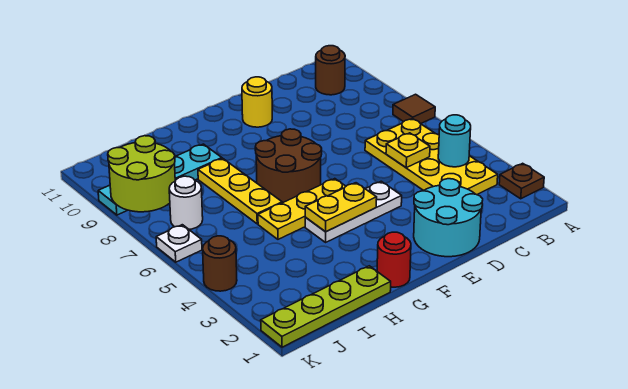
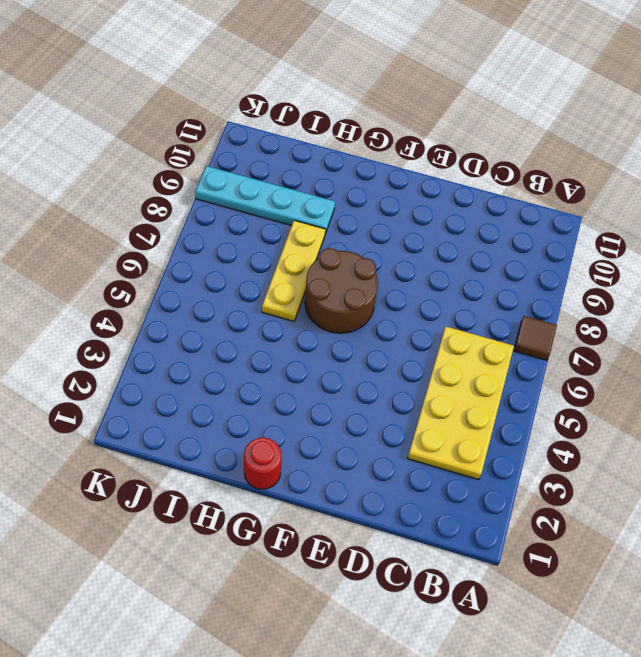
none -> brown plate A2 level 1
none -> brown round brick B10 level 1
none -> cyan round brick D1:E2 level 1

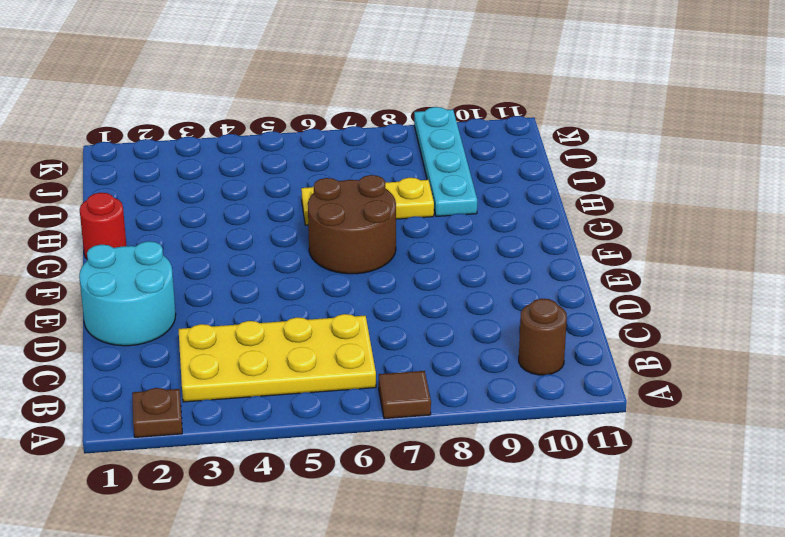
none -> white plate E4:G4 level 1
none -> yellow round brick E10 level 1
none -> yellow plate F5:H5 level 1

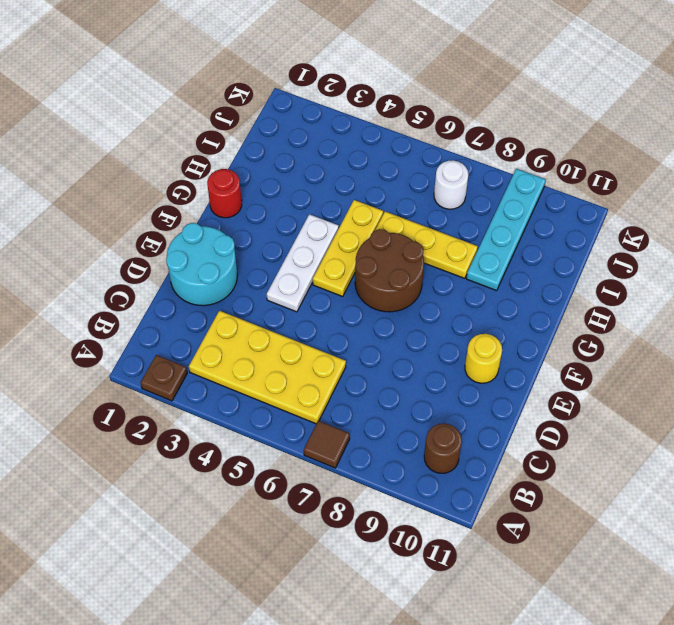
none -> lime plate H1:K1 level 1
none -> brown round brick K4 level 1
none -> white plate K6 level 1

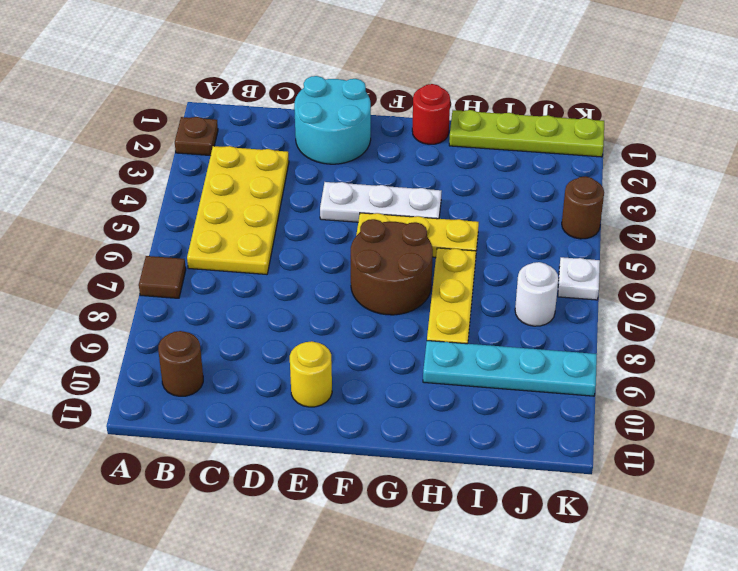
none -> cyan round brick B4 level 2
none -> yellow plate C5 level 2
none -> yellow plate F4:G4 level 2

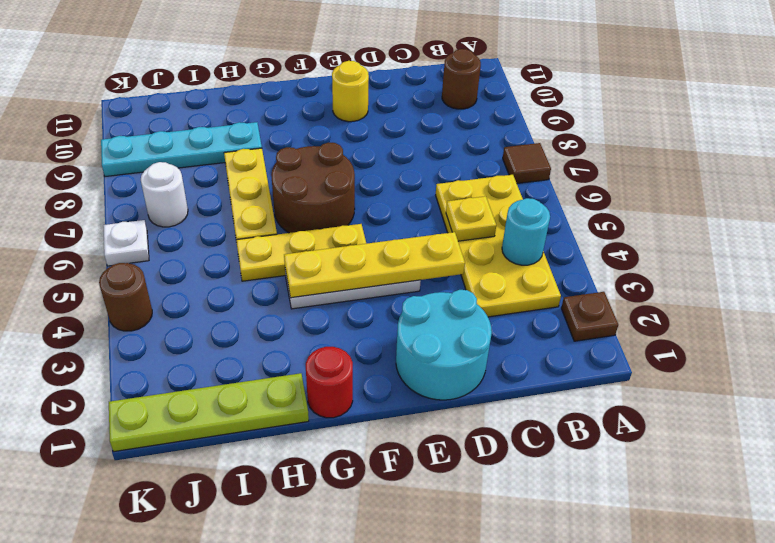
yellow plate D4:G4 level 2 -> yellow plate F4:G4 level 2
none -> lime round brick J8:K9 level 2

